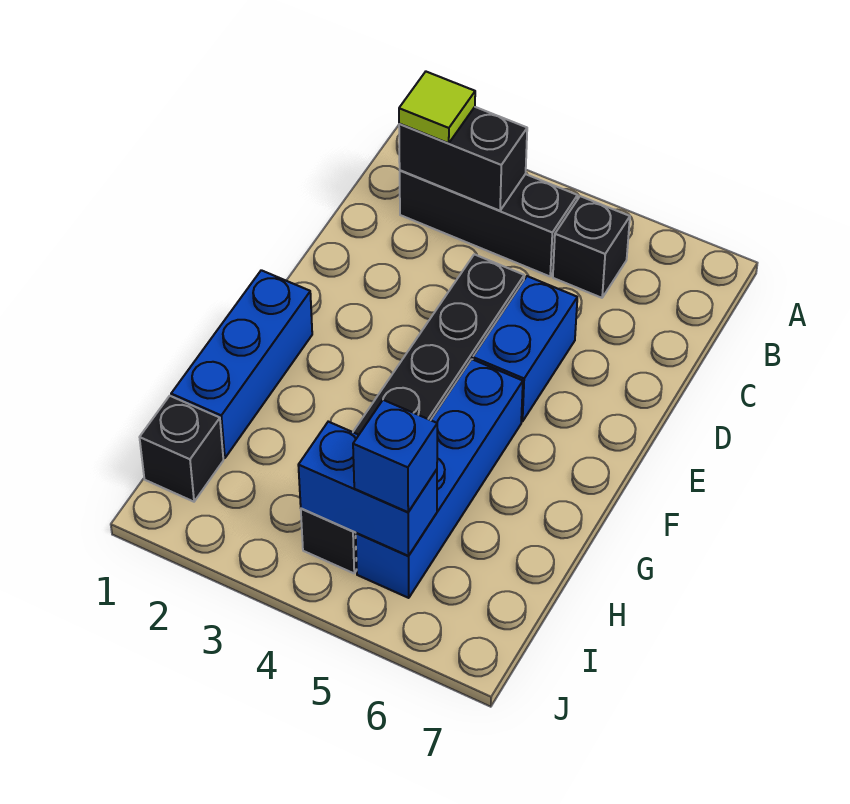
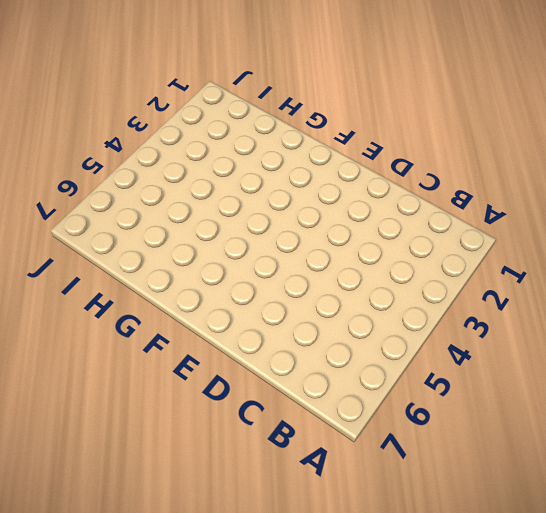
none -> black brick B2:B4 level 1
none -> black brick B5 level 1

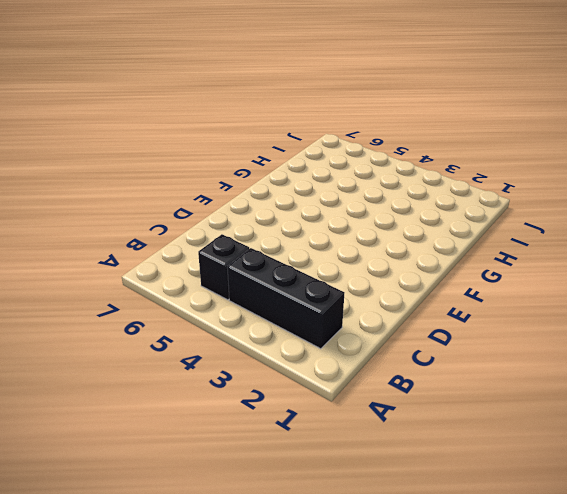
none -> black brick D4:I4 level 1
none -> blue brick D5:E5 level 1

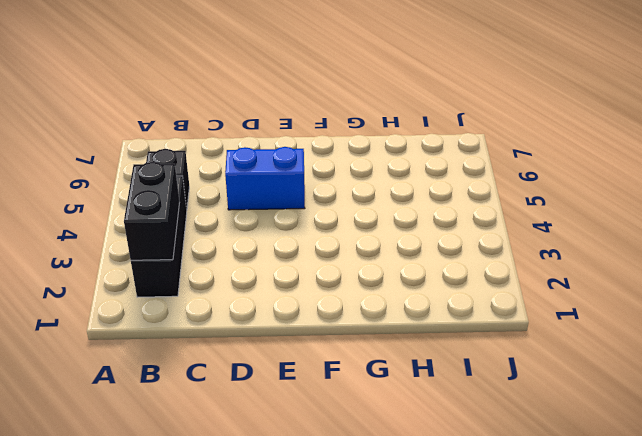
none -> black brick D4:I4 level 1
none -> blue brick F1:H1 level 1

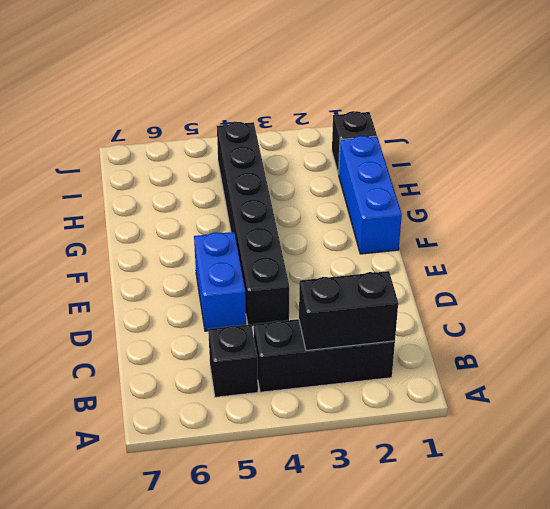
none -> blue brick F5:I5 level 1
none -> blue brick I4:I5 level 2

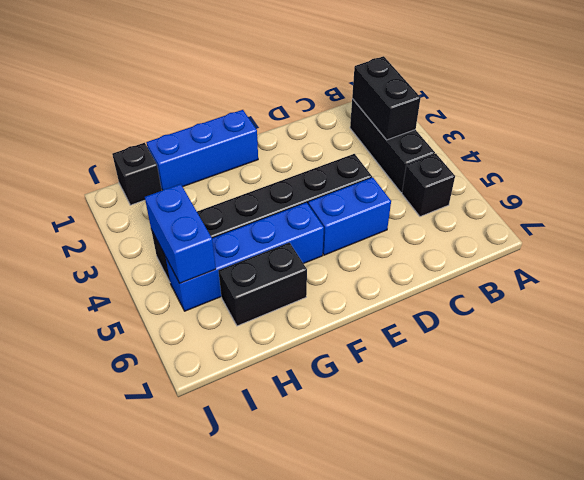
black brick G6:H6 level 1 -> none
none -> lime tile B2 level 3
none -> blue brick I5 level 3

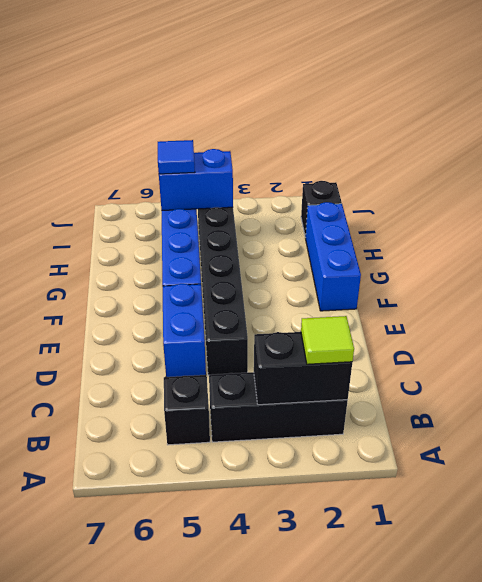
blue tile I5 level 3 -> blue brick I5 level 3

